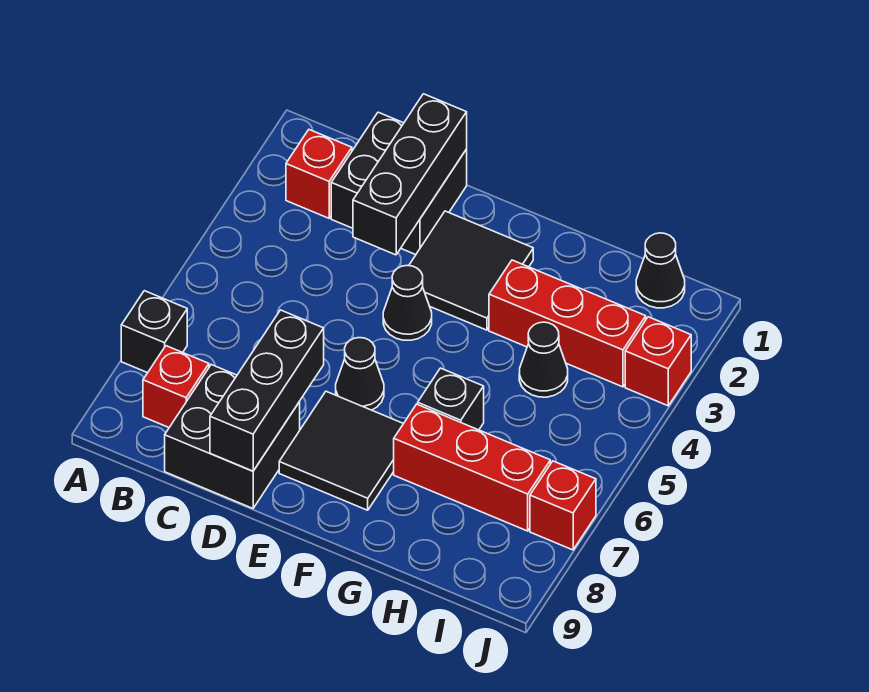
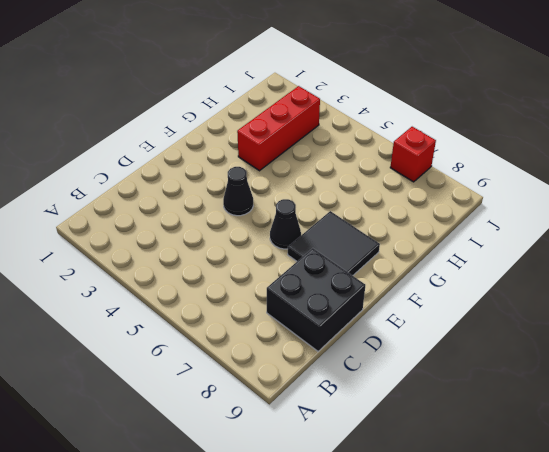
none -> black brick A7 level 1
none -> red brick B2 level 1
none -> red brick B8 level 1

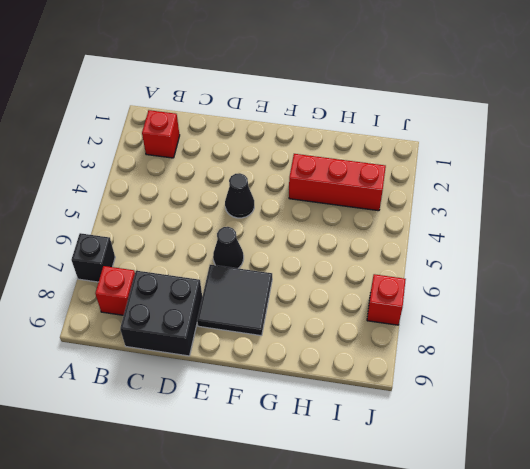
none -> black brick C1:D2 level 1
none -> black tile E2:F3 level 1
none -> black brick G6 level 1

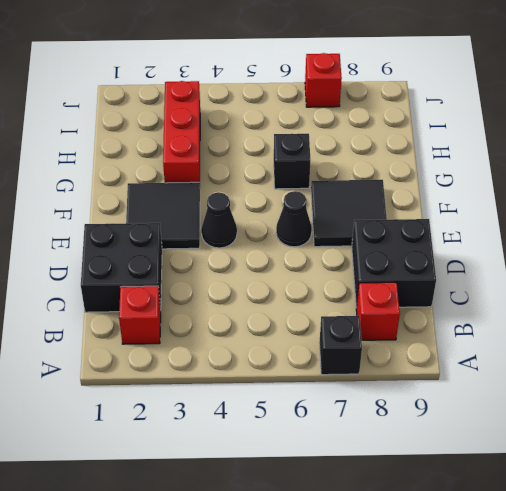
none -> red brick G7:I7 level 1
none -> black cone H4 level 1
none -> black cone I1 level 1

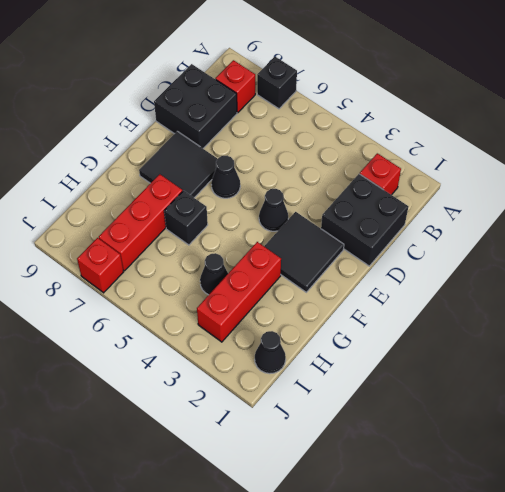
none -> red brick J3 level 1
none -> black brick D1:D3 level 2
none -> black brick D7:D9 level 2

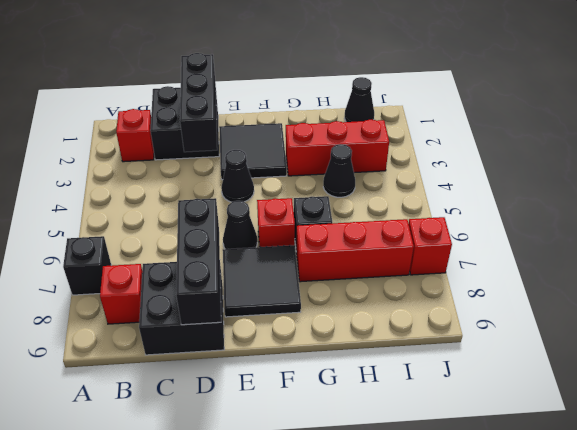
red brick F6 level 1 -> red brick J3 level 1

